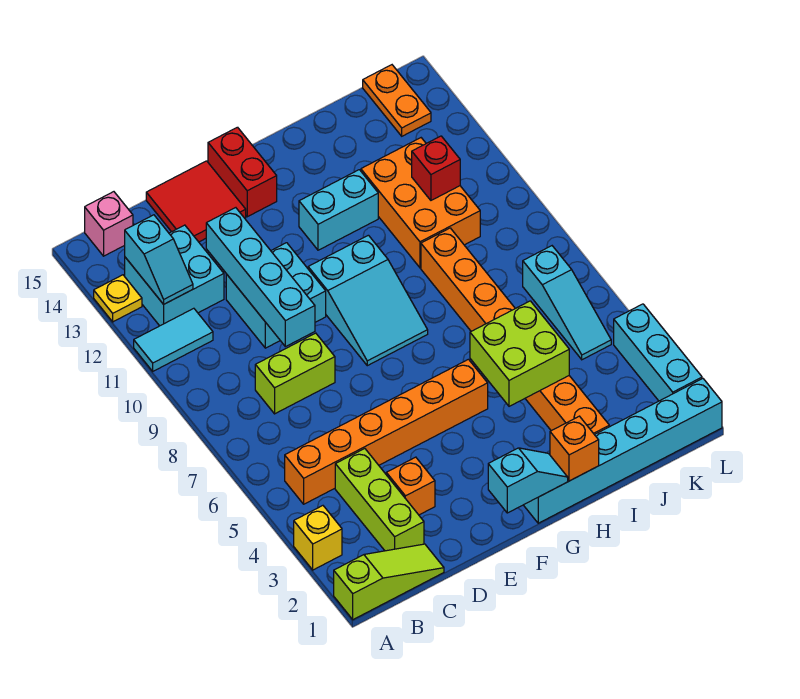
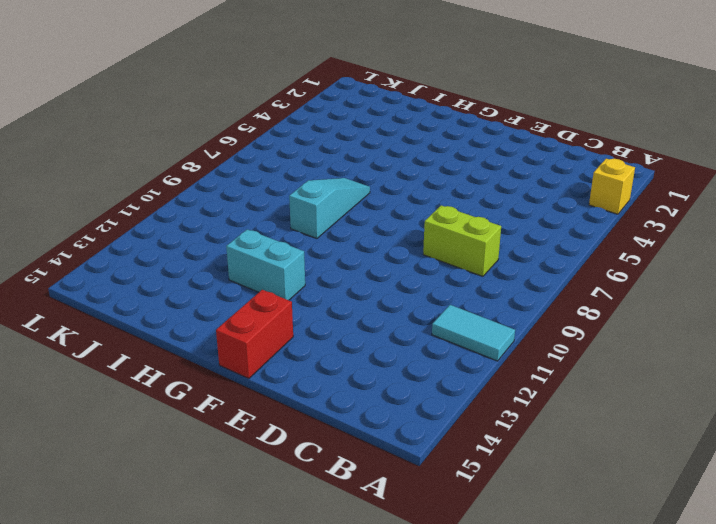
cyan slope H7:H9 level 1 top 9 -> cyan slope K5:K7 level 1 top 7
none -> lime slope A1:C1 level 1 top A
none -> yellow plate A13 level 1
none -> orange brick B5:G5 level 1

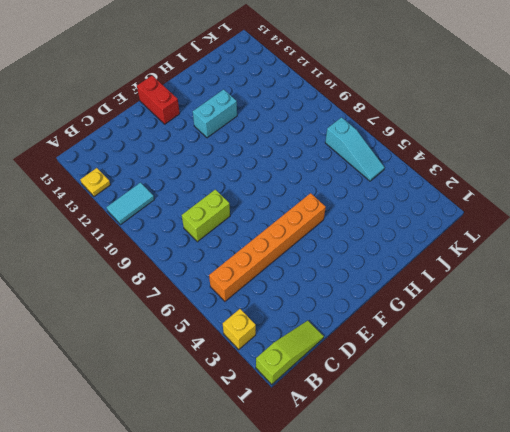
none -> cyan brick B12:C13 level 1
none -> pink brick B15 level 1
none -> lime brick C2:C4 level 1

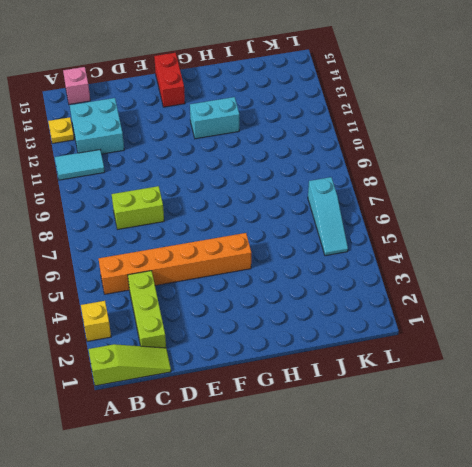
none -> orange brick D3 level 1
none -> cyan brick D10:E11 level 1
none -> red tile D14:E15 level 1

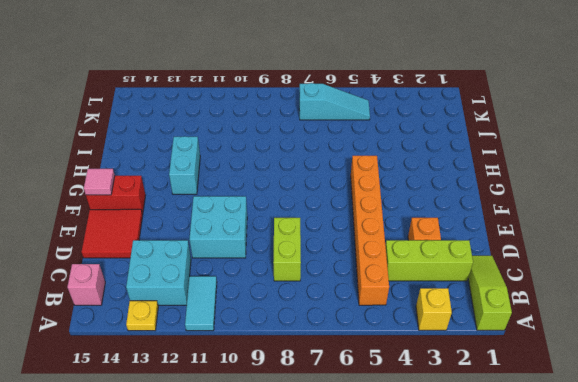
pink tile F15 level 2 -> none
none -> cyan slope F8:G10 level 1 top 10
none -> cyan brick G1:L1 level 1
none -> orange brick I2:I9 level 1

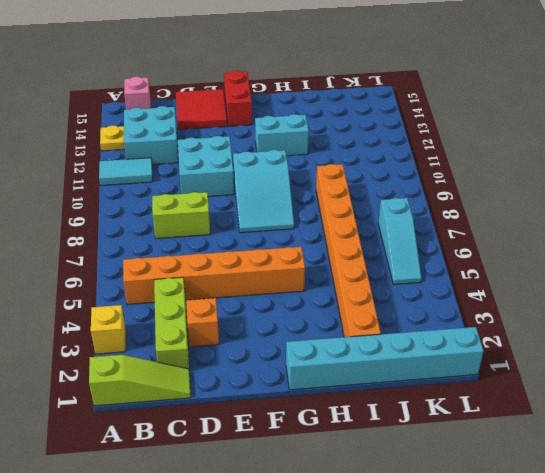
none -> orange brick I10:J12 level 1
none -> orange plate K14:K15 level 1
none -> cyan brick L2:L4 level 1

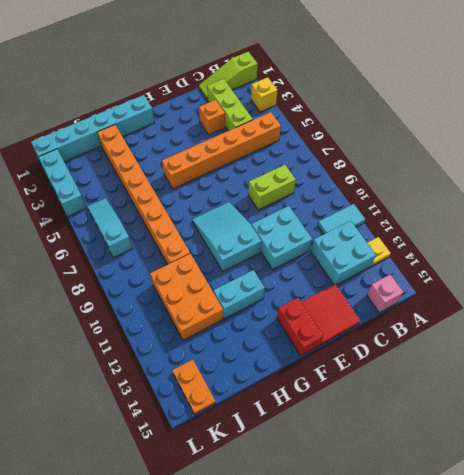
none -> cyan slope B12:B13 level 2 top 13
none -> cyan brick D9:D12 level 2
none -> cyan slope F1:G1 level 2 top F

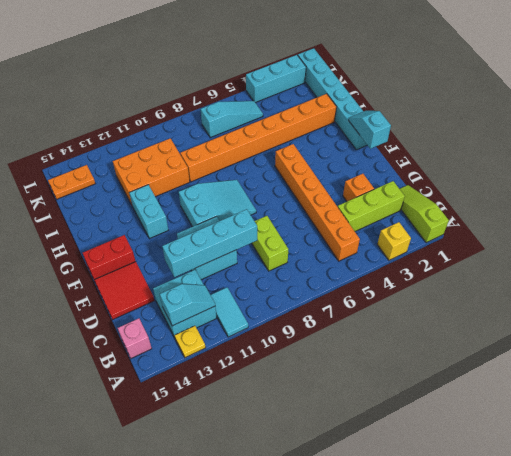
none -> orange brick H1 level 2
none -> lime brick H4:I5 level 2
none -> red brick J11 level 2

